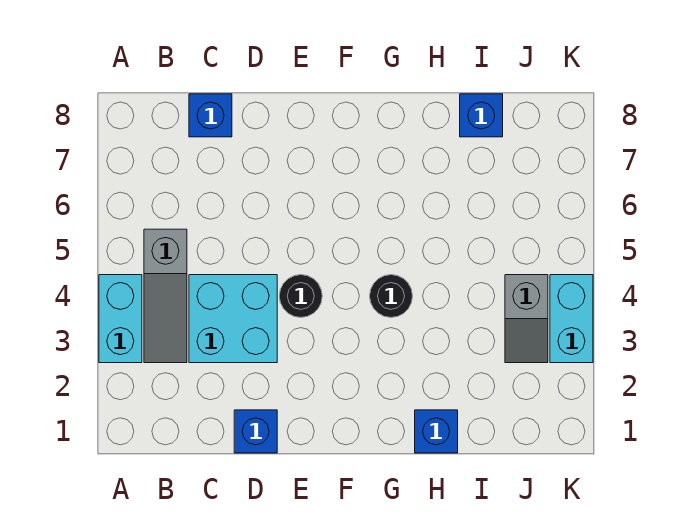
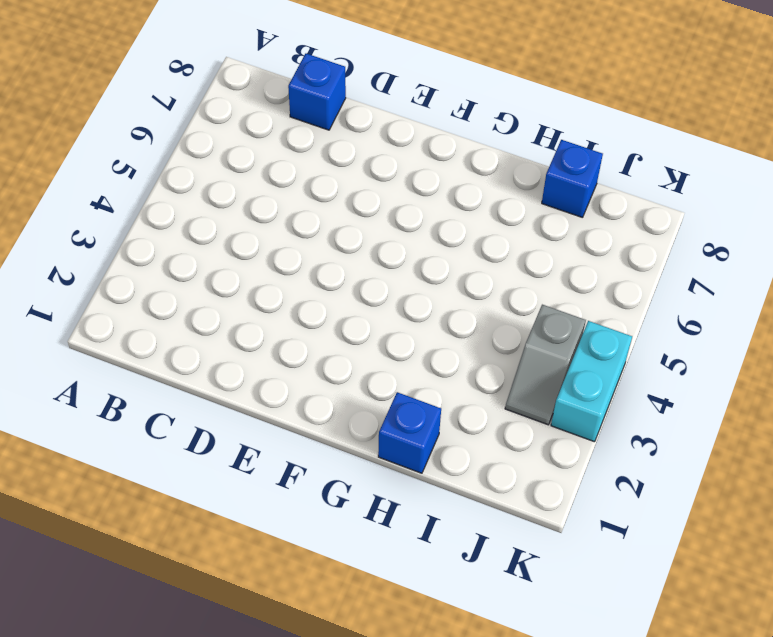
none -> cyan brick A3:A4 level 1
none -> grey slope B3:B5 level 1 top 5

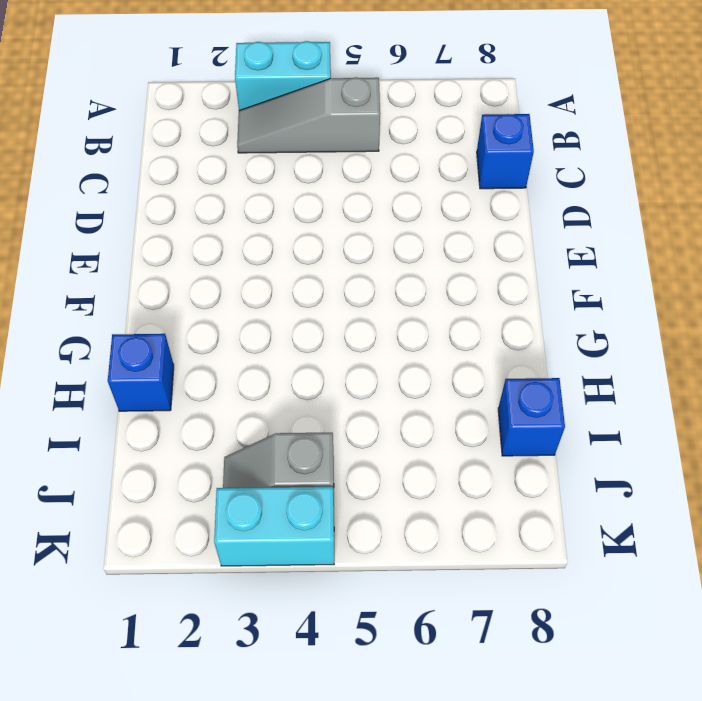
none -> cyan brick C3:D4 level 1
none -> blue brick D1 level 1

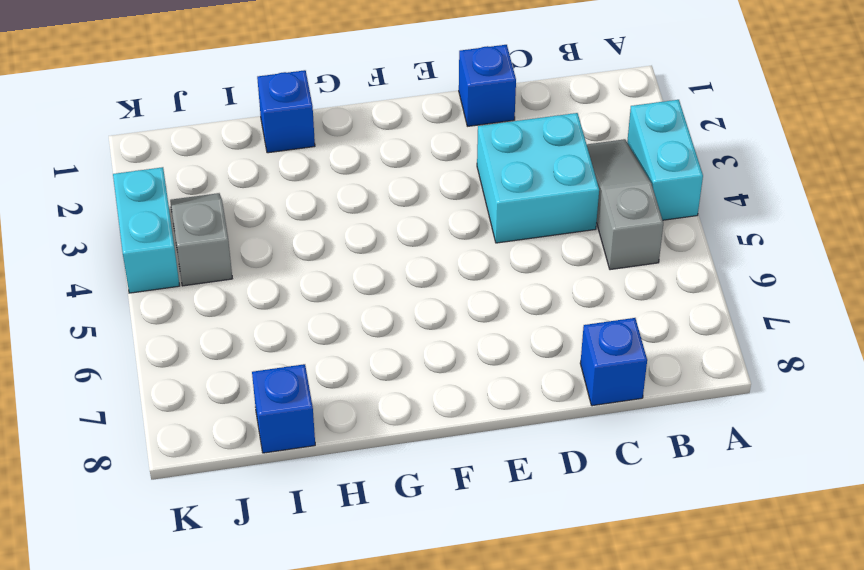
none -> black round brick E4 level 1
none -> black round brick G4 level 1

